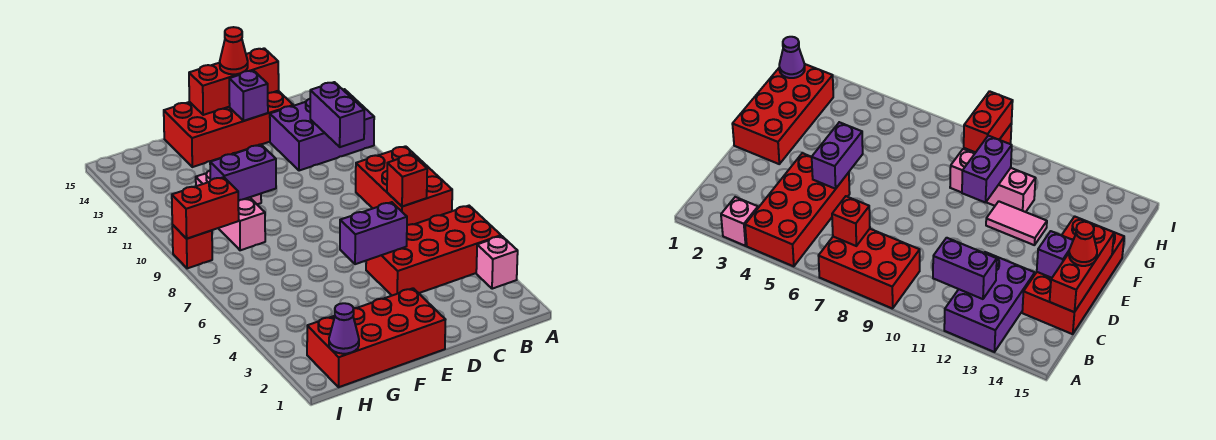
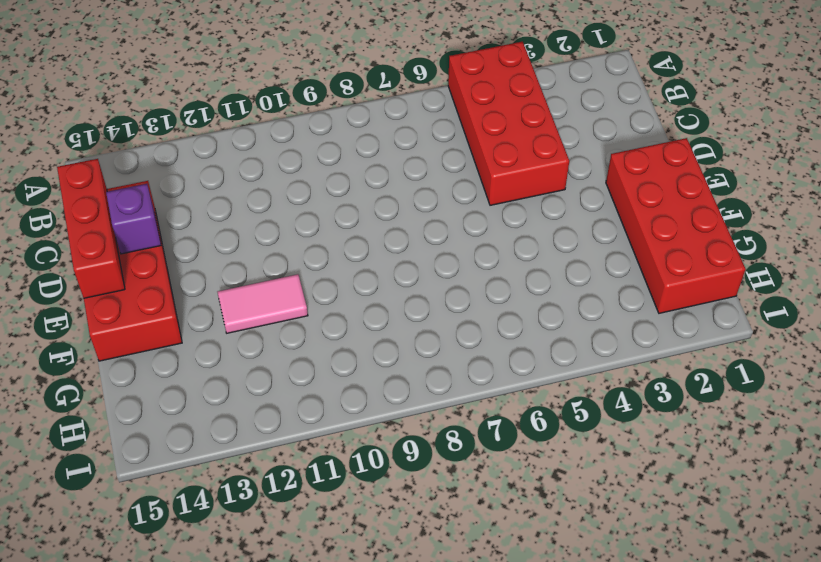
none -> pink brick A3 level 1
none -> red brick A7:B9 level 1
none -> purple brick A12:C13 level 1

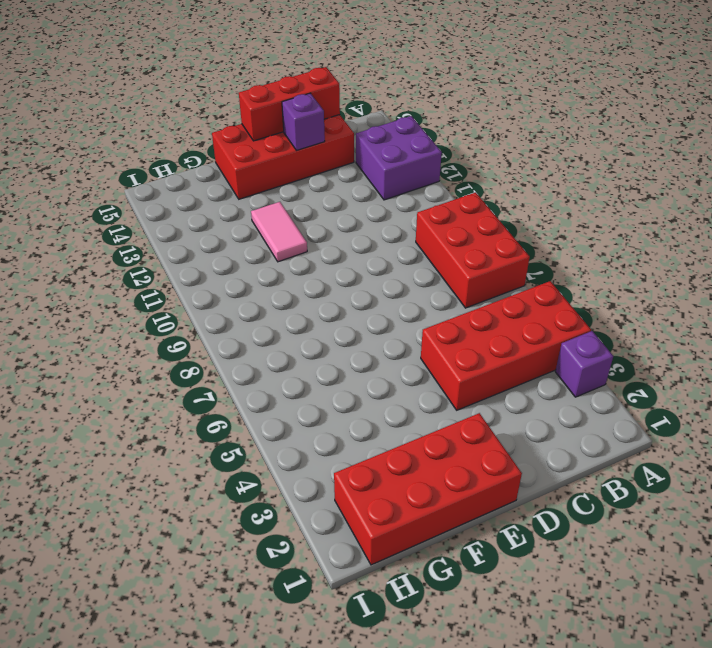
purple brick A3 level 1 -> pink brick A3 level 1
purple brick A12:B13 level 1 -> purple brick A12:C13 level 1
none -> pink brick G9:G11 level 1
none -> red brick I9 level 1
none -> red brick B7 level 2

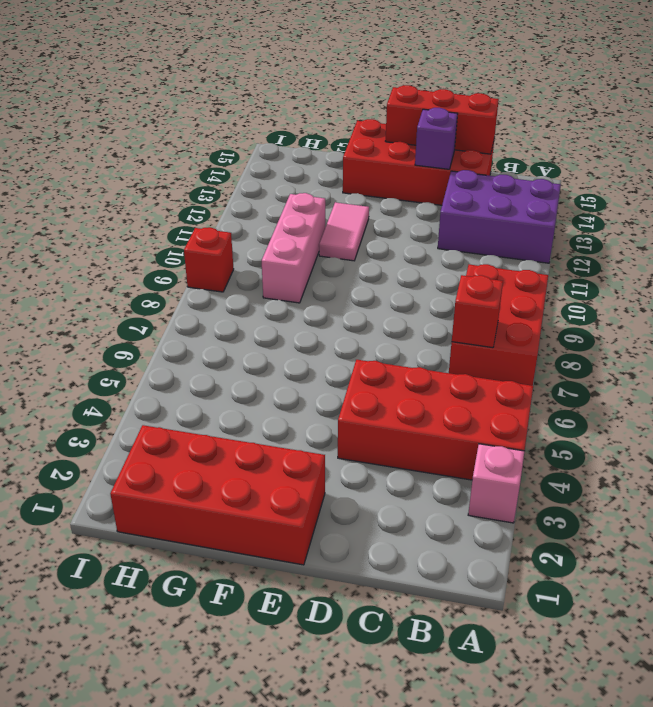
none -> purple brick B11:B12 level 2
none -> purple brick D5:E5 level 2
none -> purple brick F10:G10 level 2

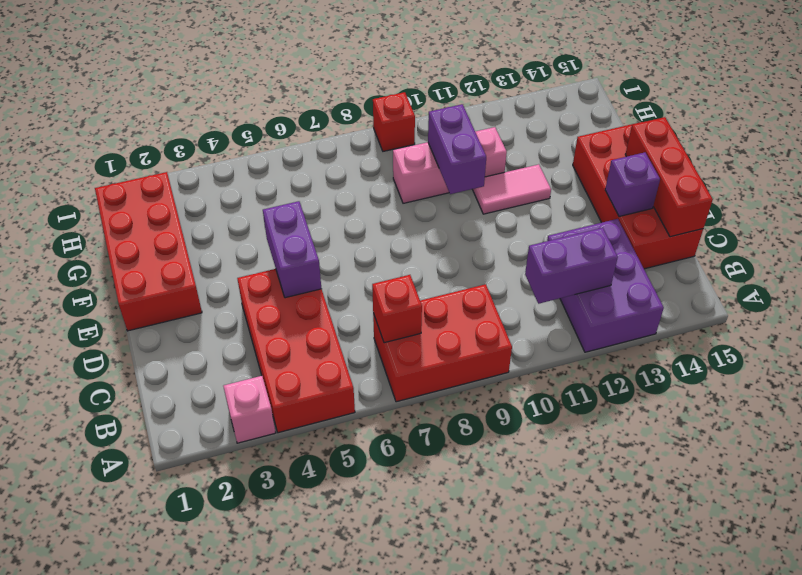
none -> purple cone H1 level 2
none -> red brick H9:I9 level 2
none -> red cone D15 level 3

